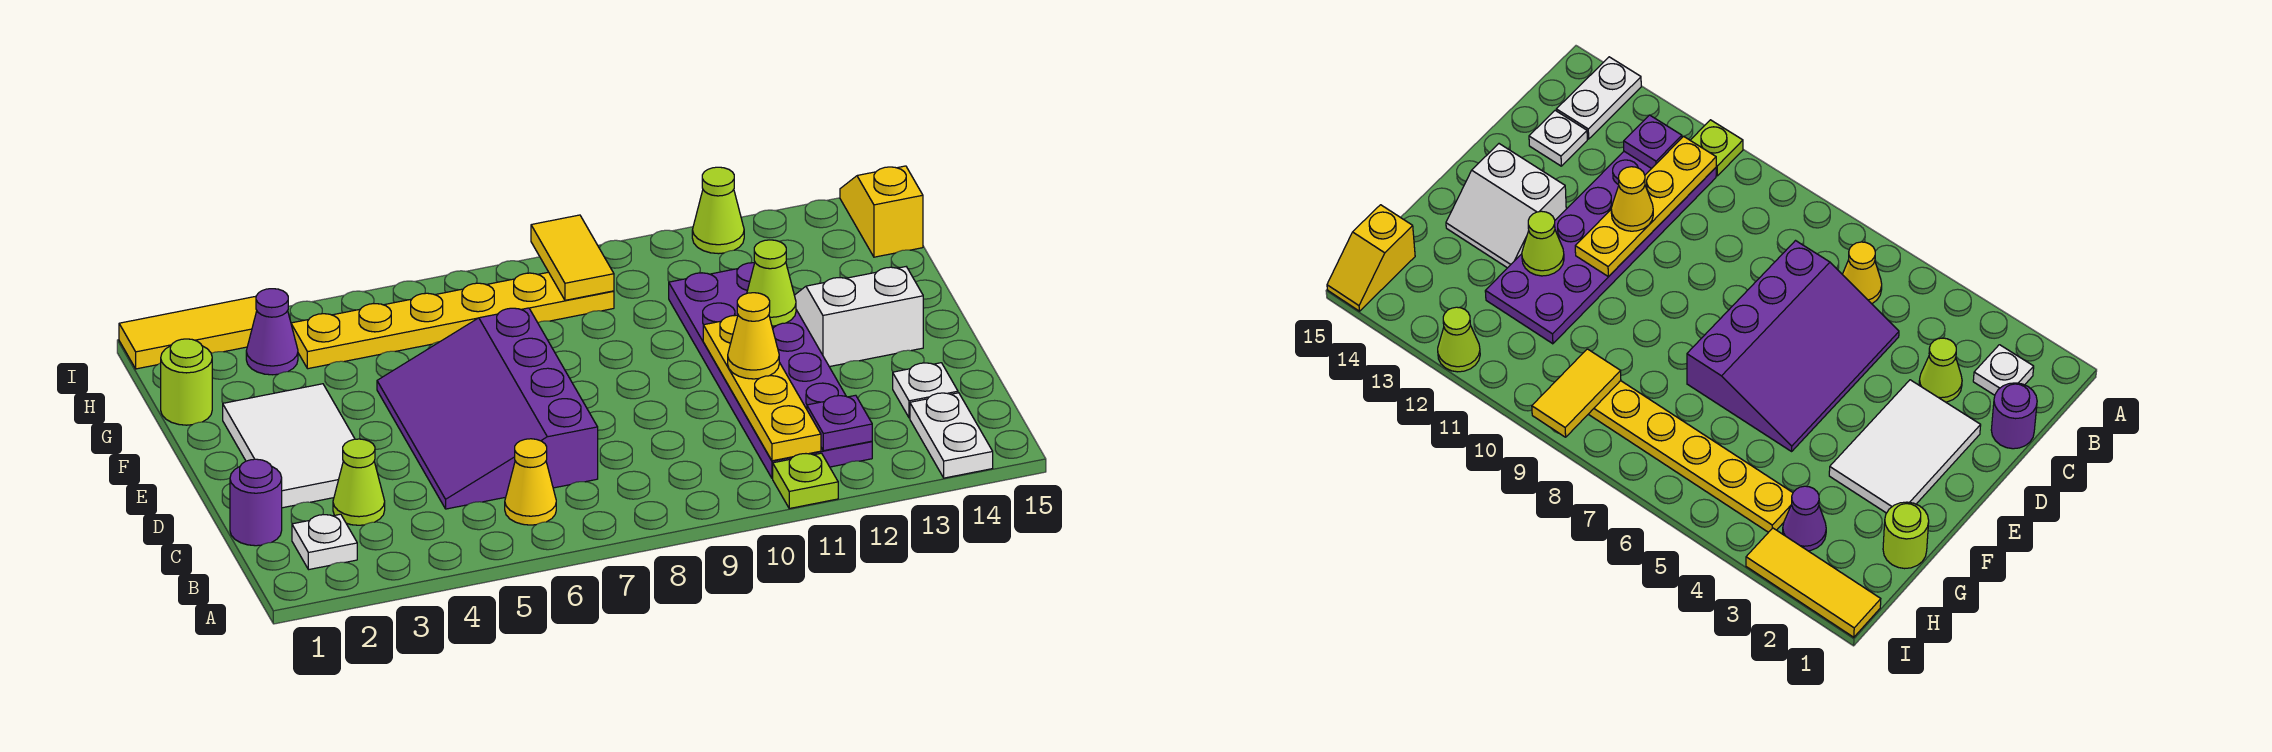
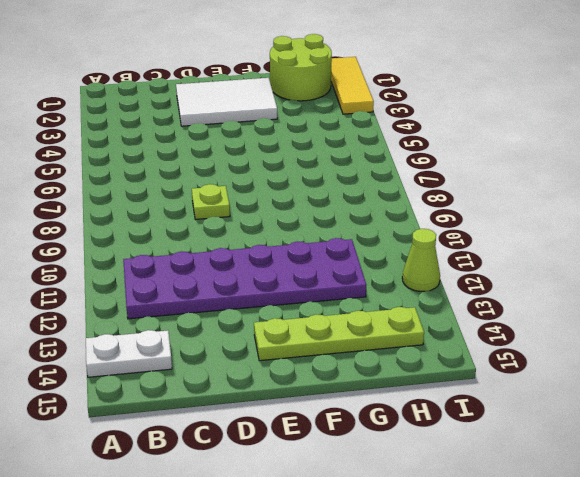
lime plate D8 level 1 -> lime plate A11 level 1
lime plate E14:H14 level 1 -> white slope E13:F14 level 1 top E
lime round brick G1:H2 level 1 -> lime round brick G1 level 1
none -> white plate B2 level 1
none -> yellow cone B6 level 1
none -> purple round brick C1 level 1

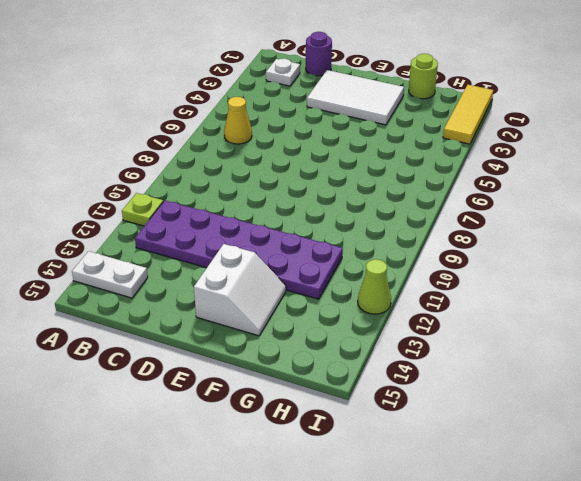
none -> lime cone C3 level 1
none -> purple slope C5:F7 level 1 top 7
none -> white plate C14 level 1

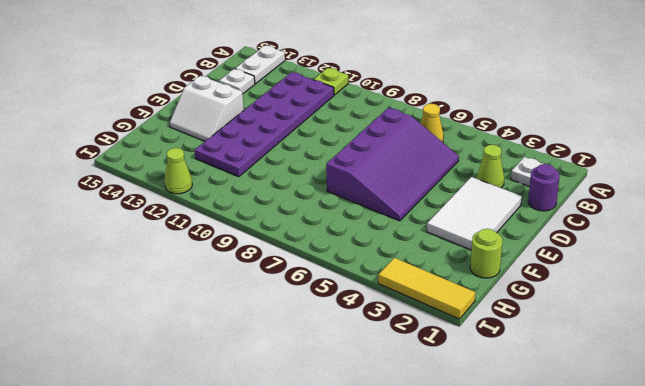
none -> purple cone H3 level 1
none -> yellow plate H4:H9 level 1
none -> yellow slope H15:I15 level 1 top H

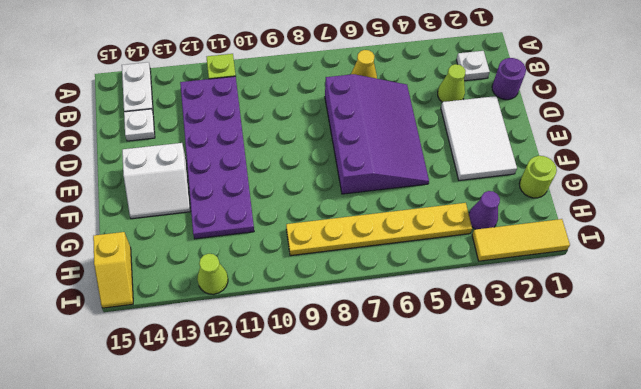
none -> yellow plate B11:E11 level 2
none -> purple plate B12 level 2
none -> lime cone F12 level 2

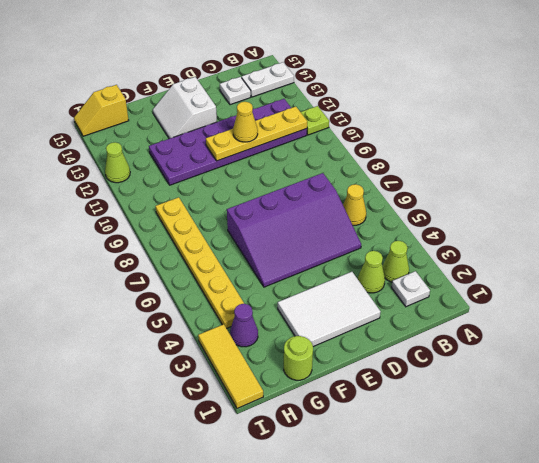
lime cone B3 level 1 -> lime cone F12 level 2
none -> purple round brick C1 level 1
none -> purple plate B12 level 2
none -> yellow tile H9:I9 level 2

